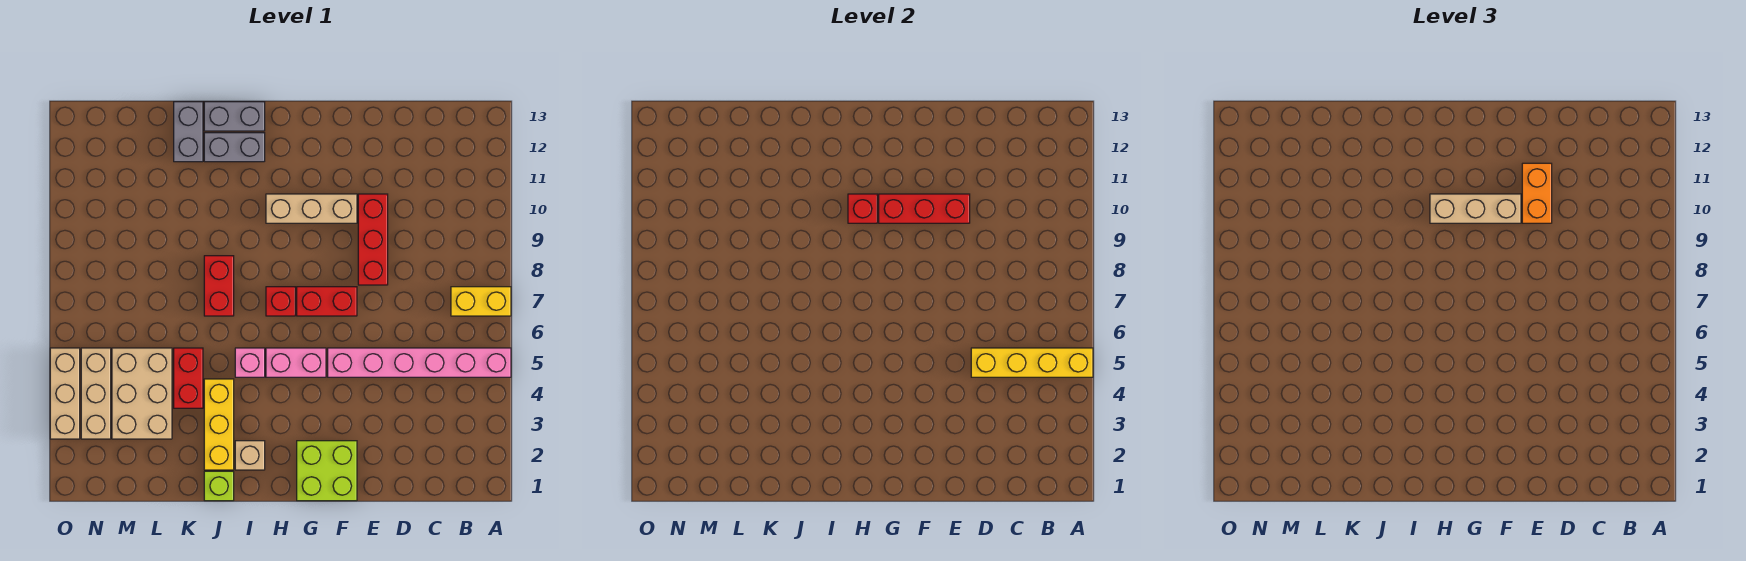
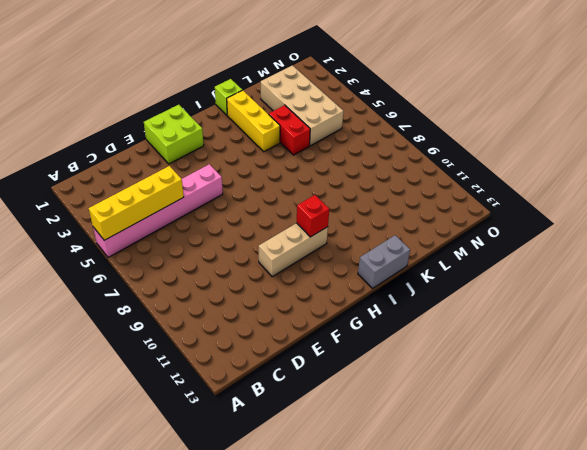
tan brick L2:M5 level 1 -> tan brick L3:M5 level 1
none -> yellow brick A7:B7 level 1
none -> red brick E8:E10 level 1
none -> red brick F7:G7 level 1

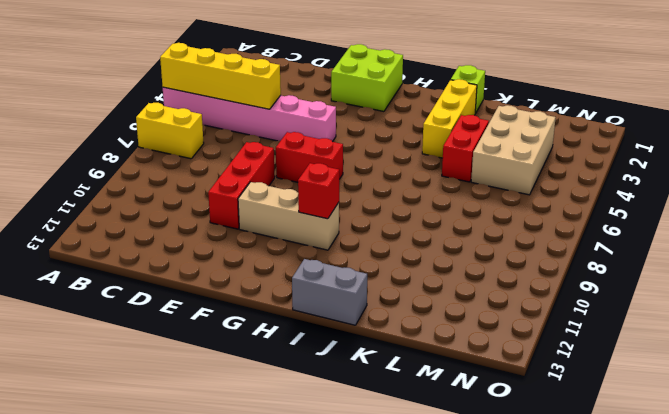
none -> pink brick G5:H5 level 1
none -> red brick H7 level 1
none -> tan brick I2 level 1

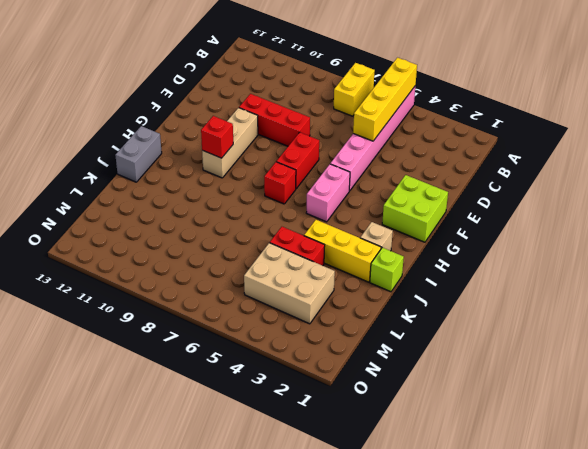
none -> pink brick I5 level 1
none -> grey brick I12:J12 level 1
none -> red brick J7:J8 level 1

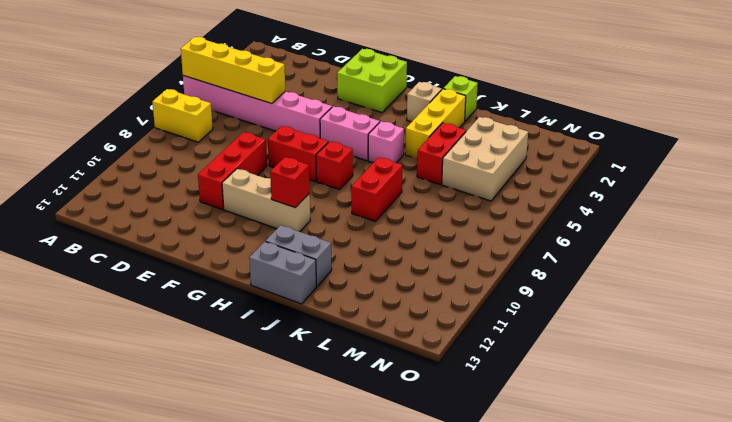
none -> grey brick K12:K13 level 1
none -> tan brick N3:N5 level 1
none -> tan brick O3:O5 level 1

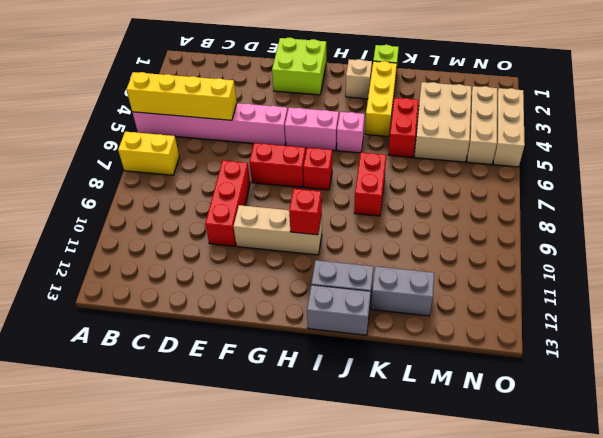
grey brick K12:L12 level 1 -> grey brick K12:K13 level 1
none -> red brick E10:G10 level 2
none -> orange brick E10:E11 level 3
none -> tan brick F10:H10 level 3

